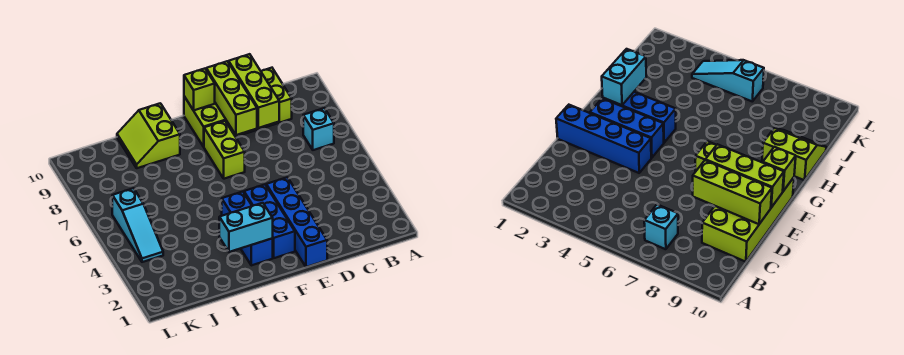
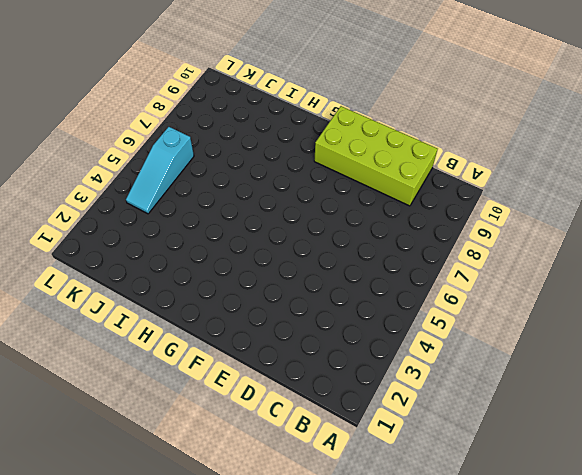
none -> cyan brick B7 level 1
none -> blue brick E1:E4 level 1
none -> blue brick F2:F4 level 1

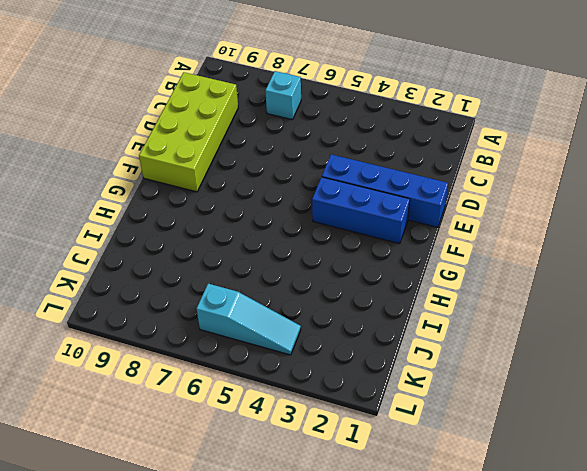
none -> lime brick F7:F8 level 1
none -> blue brick G2:G4 level 1
none -> lime slope H9:I10 level 1 top H

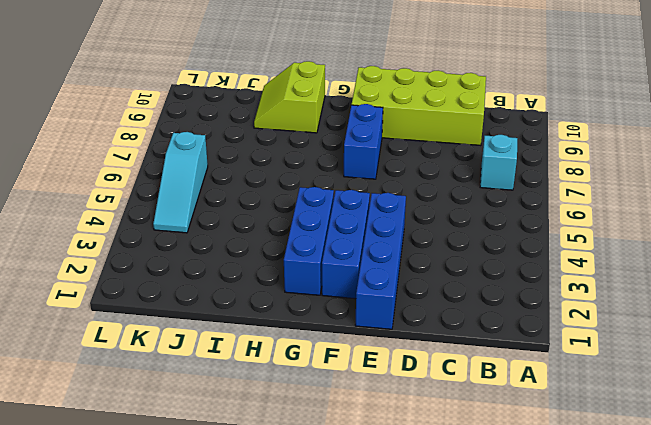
blue brick F7:F8 level 1 -> lime brick F7:F8 level 1
none -> lime brick D8:D10 level 2
none -> lime brick E8:E10 level 2
none -> lime brick F10 level 2

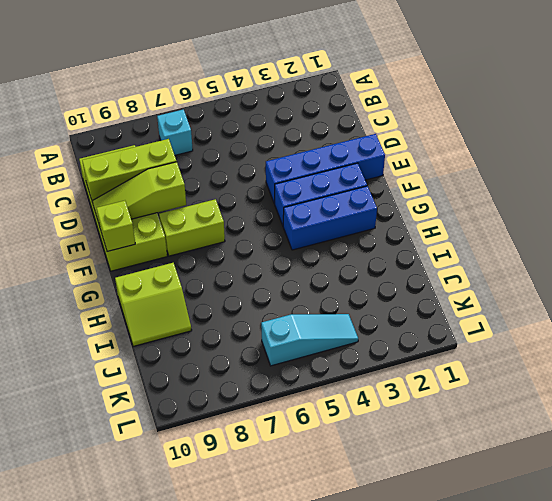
lime slope E8:E10 level 2 top 8 -> lime brick E8:E10 level 2
none -> cyan brick G2:H2 level 2

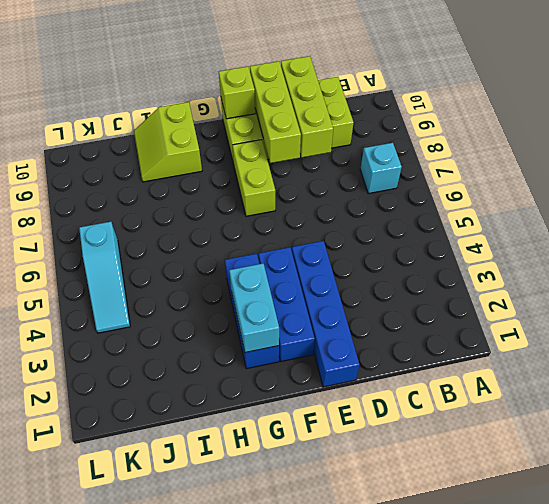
cyan brick G2:G3 level 2 -> cyan brick G2:H2 level 2

